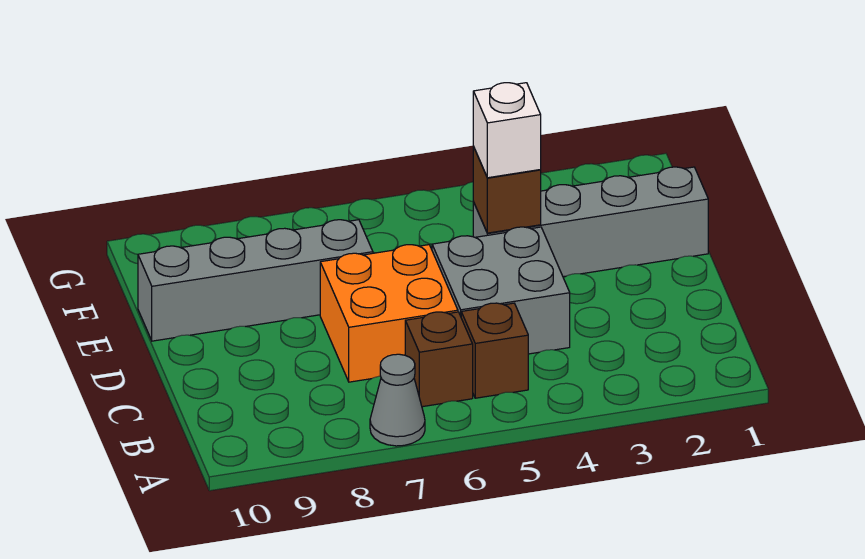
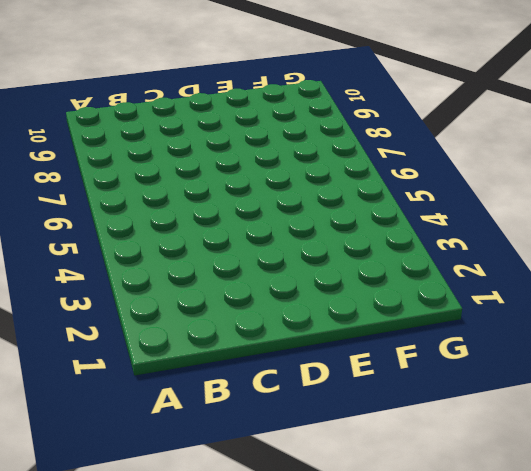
none -> grey cone A7 level 1
none -> brown brick B5 level 1

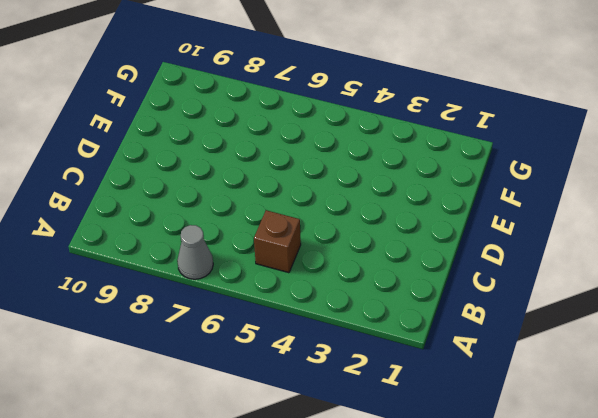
none -> brown brick B6 level 1
none -> grey brick C4:D5 level 1

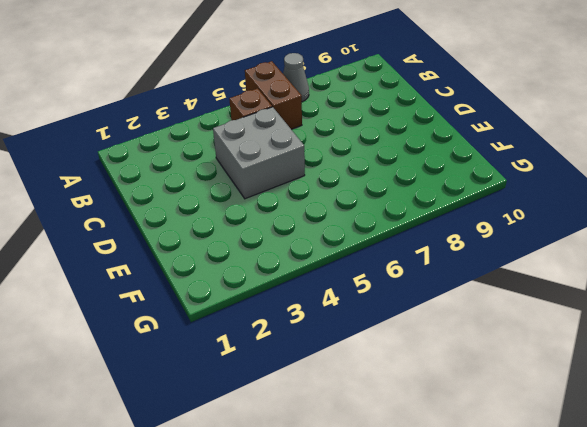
brown brick A6:B6 level 1 -> brown brick B6 level 1
none -> orange brick C6:D7 level 1
none -> grey brick E1:E4 level 1

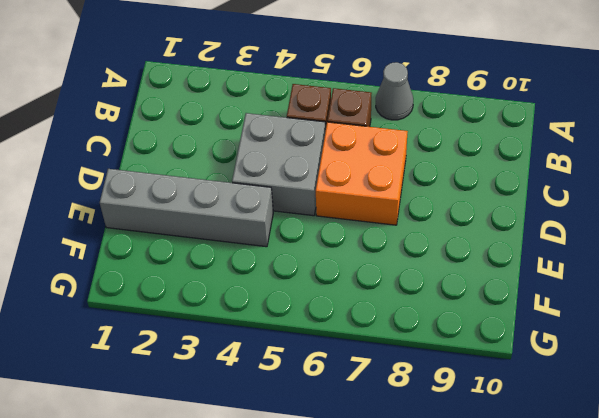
none -> grey brick E7:E10 level 1
none -> brown brick E4 level 2

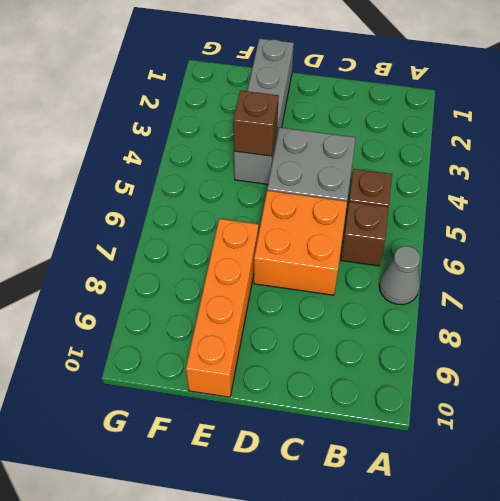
orange brick E7:E10 level 1 -> grey brick E7:E10 level 1
none -> white brick E4 level 3

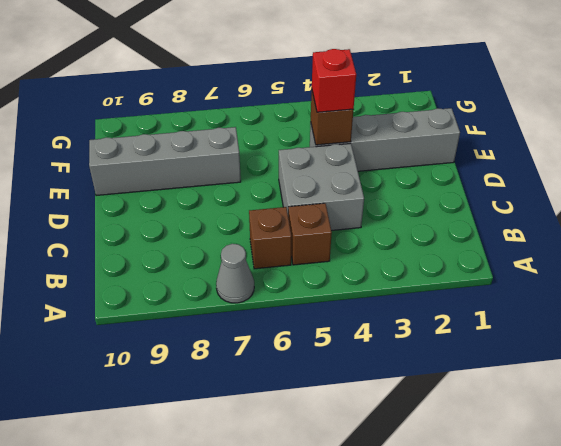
red brick E4 level 3 -> white brick E4 level 3
none -> orange brick C6:D7 level 1

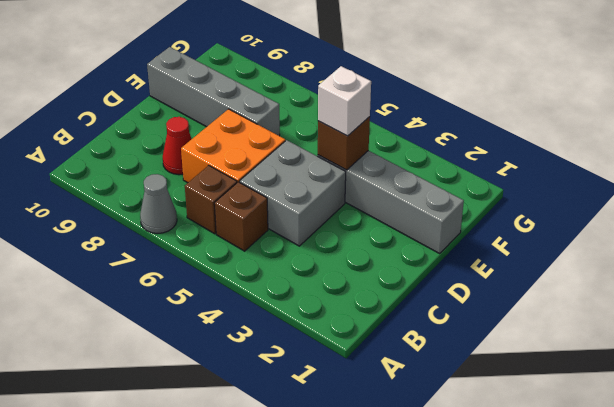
red cone C8 level 1 -> none

